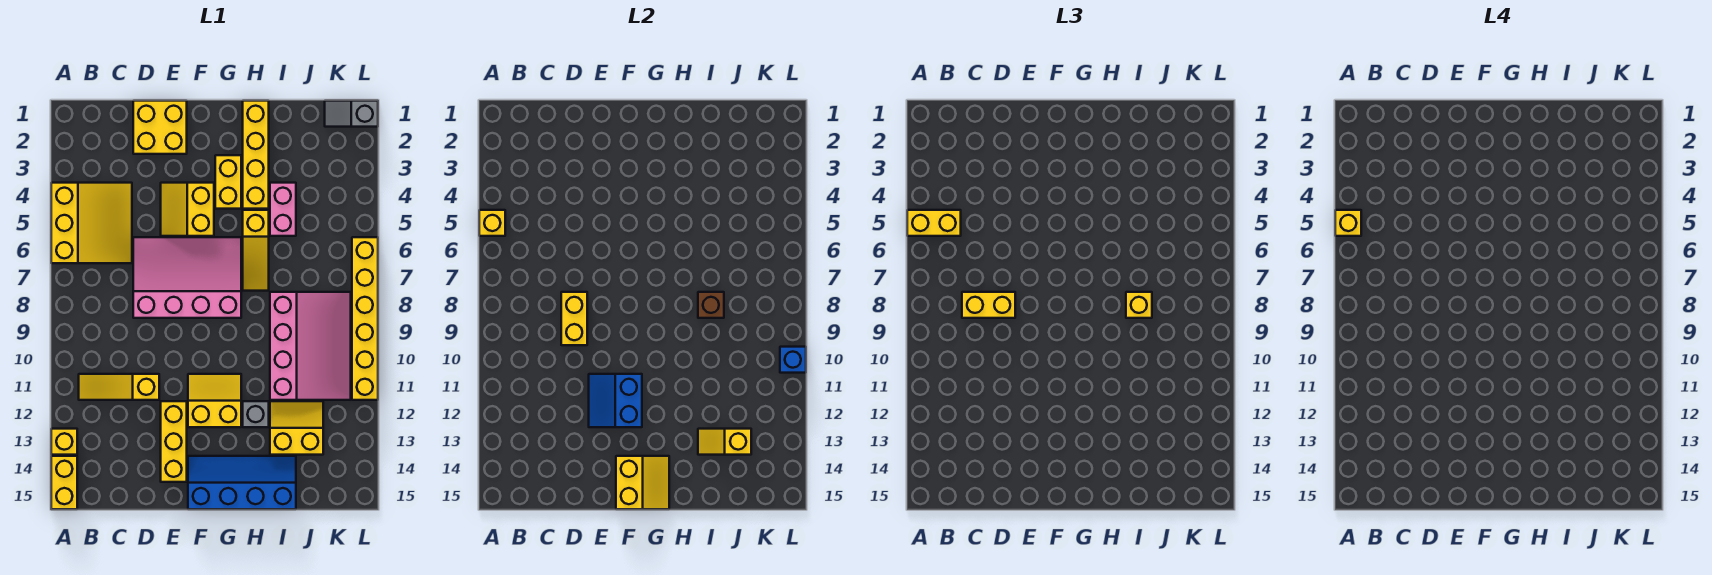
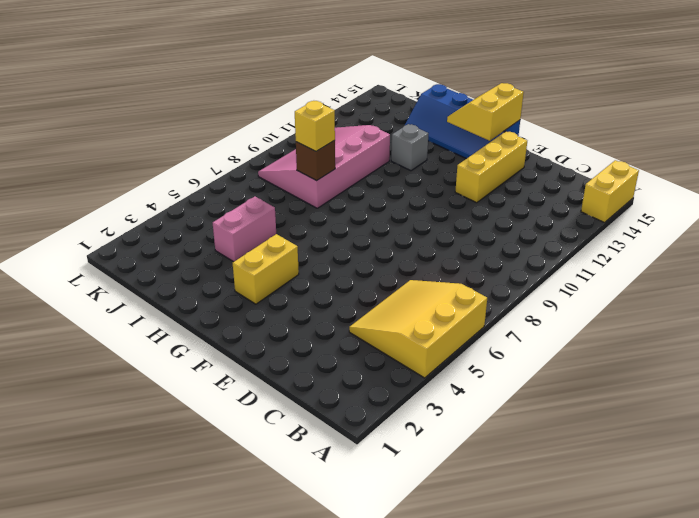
none -> yellow brick A13 level 1
none -> yellow slope B11:D11 level 1 top D
none -> yellow brick D1:E2 level 1
none -> pink slope D6:G8 level 1 top 8

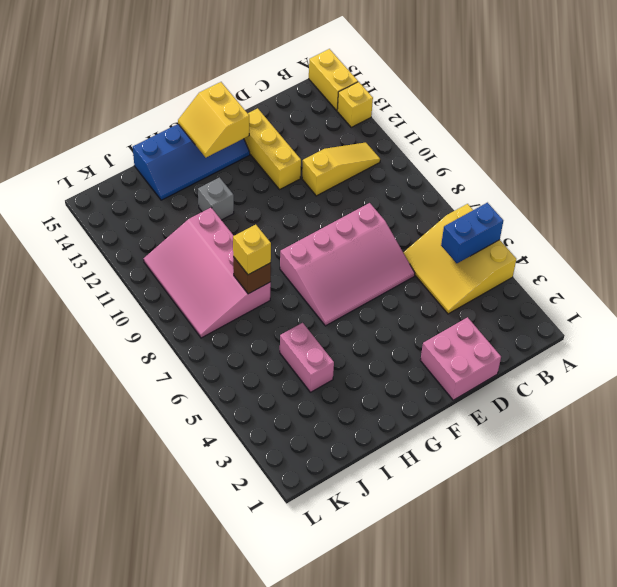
blue brick A5:B5 level 2 -> yellow brick A5 level 2
pink brick D1:E2 level 1 -> yellow brick D1:E2 level 1
none -> yellow slope E4:F5 level 1 top F
none -> yellow slope F11:G12 level 1 top 12
none -> yellow brick G3:G4 level 1
none -> yellow brick H1:H4 level 1

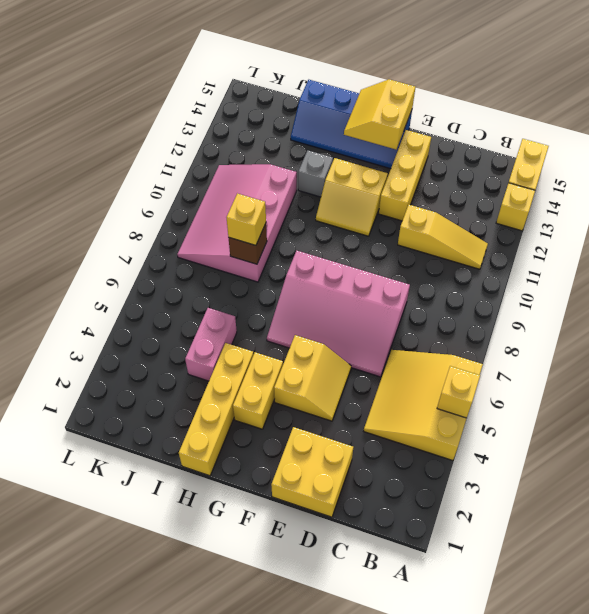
none -> yellow slope H5:H7 level 1 top 5
none -> yellow slope I12:J13 level 1 top 13
none -> grey slope K1:L1 level 1 top L
none -> yellow brick L6:L11 level 1

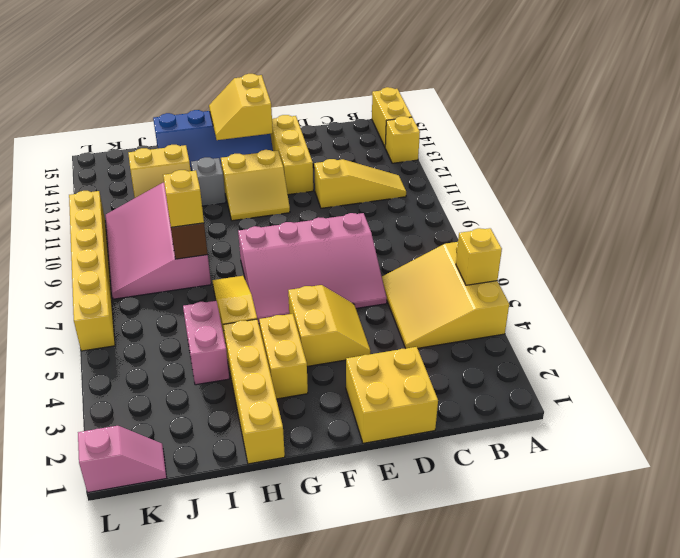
pink slope K1:L1 level 1 top L -> grey slope K1:L1 level 1 top L
none -> yellow brick D8:D9 level 2
none -> blue slope E11:F12 level 2 top F
none -> yellow slope I13:J13 level 2 top J
none -> blue brick L10 level 2

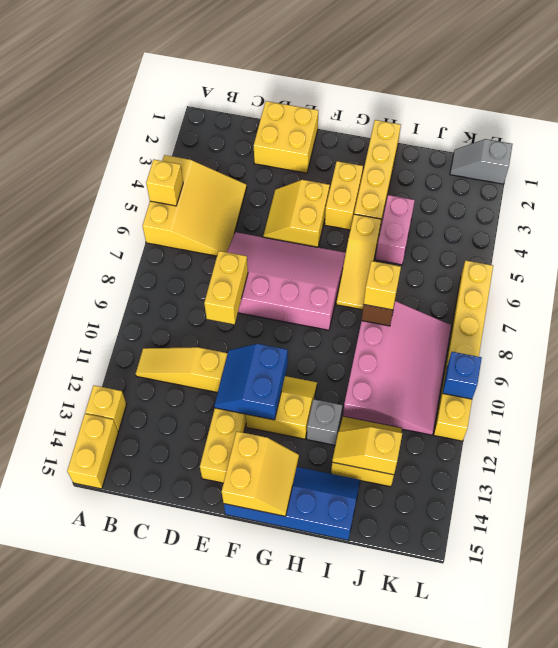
none -> yellow brick A5:B5 level 3
none -> yellow brick C8:D8 level 3
none -> yellow brick A5 level 4

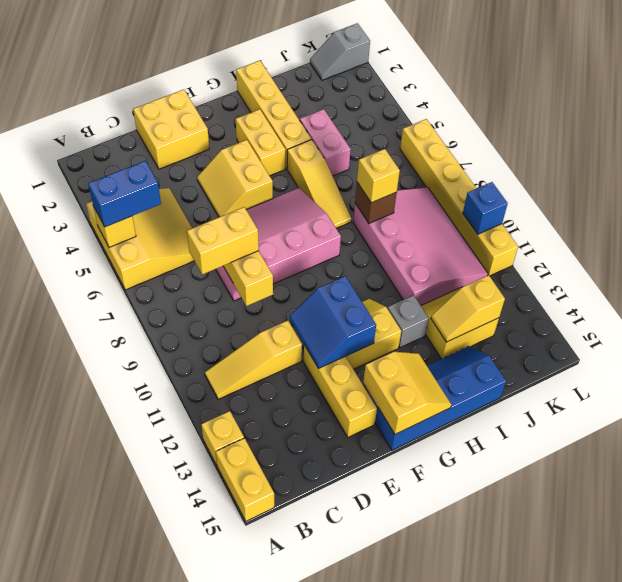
blue brick A5:B5 level 3 -> yellow brick A5:B5 level 3
none -> yellow brick A5 level 4

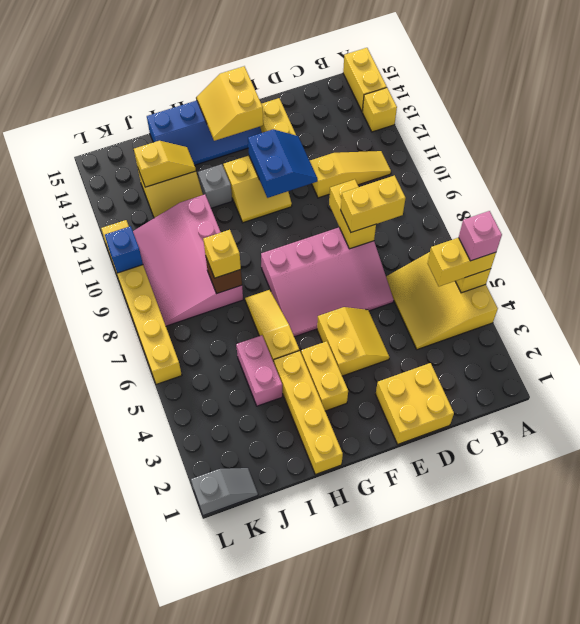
pink brick A5 level 4 -> yellow brick A5 level 4

